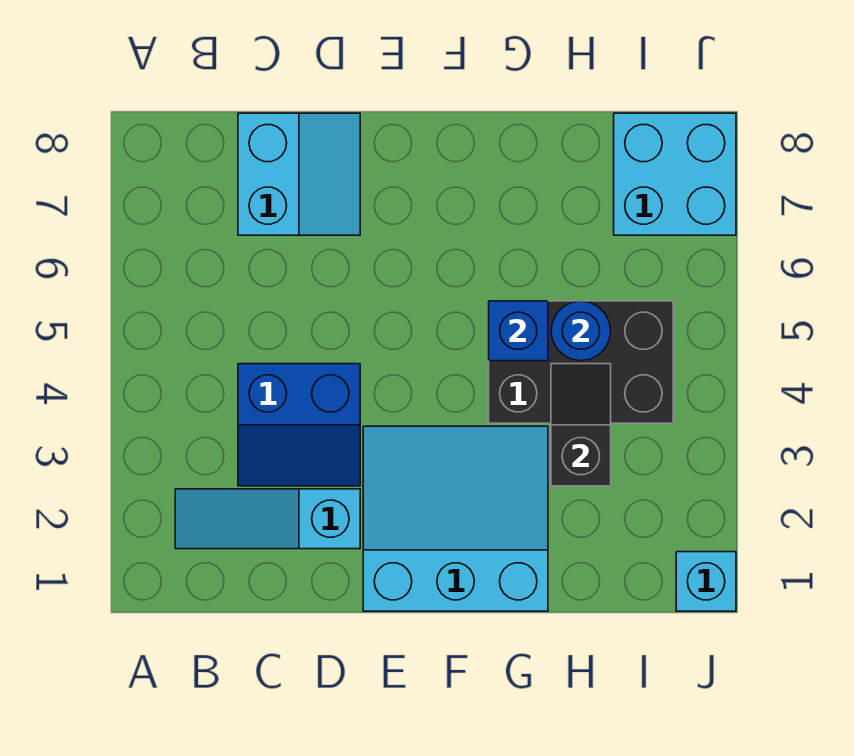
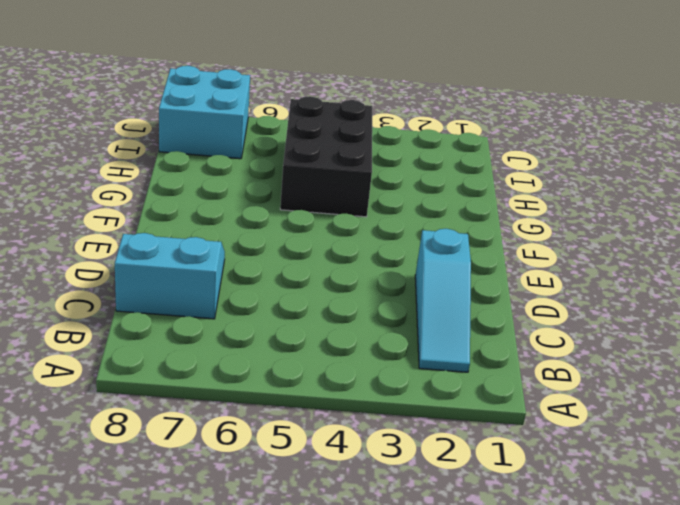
none -> blue slope C3:D4 level 1 top 4
none -> cyan slope E1:G3 level 1 top 1

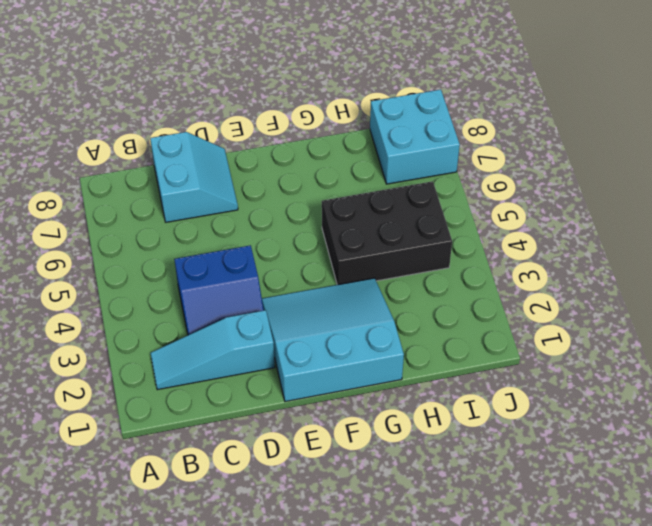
none -> cyan brick J1 level 1
none -> blue brick G5 level 2

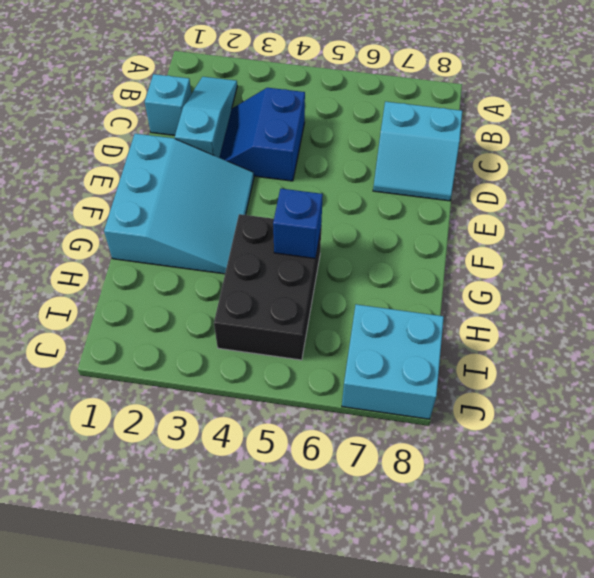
cyan brick C1 level 1 -> cyan brick J1 level 1
none -> black slope H3:H4 level 2 top 3
none -> blue round brick H5 level 2

